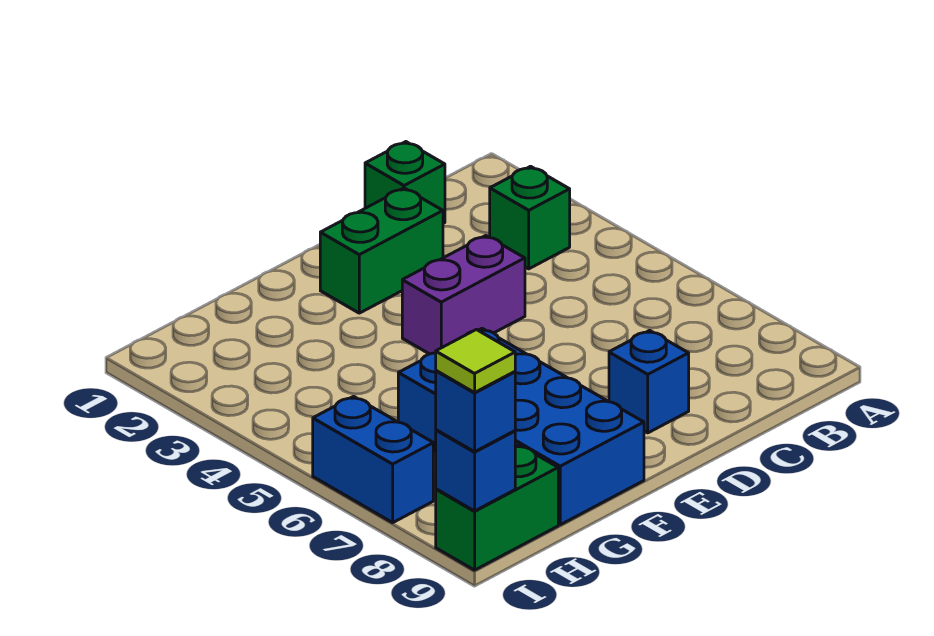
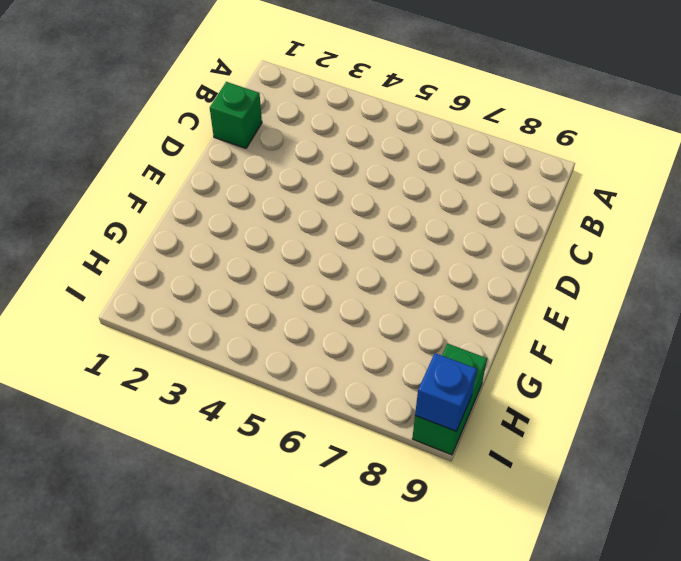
none -> green brick B3 level 1
none -> green brick D2:E2 level 1

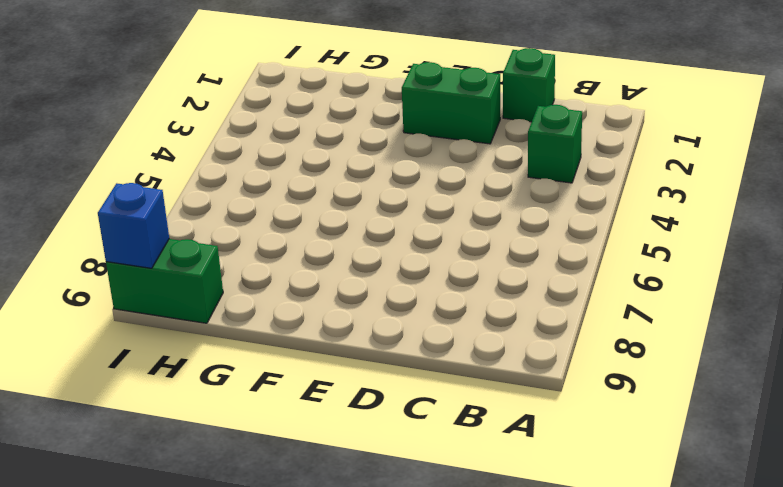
none -> purple brick D4:E4 level 1
none -> blue brick D8 level 1

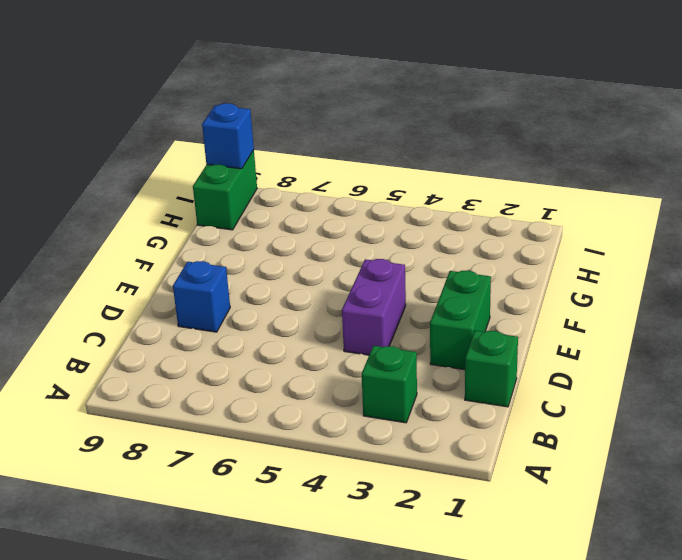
none -> blue brick F6:G9 level 1
none -> blue brick I6:I7 level 1

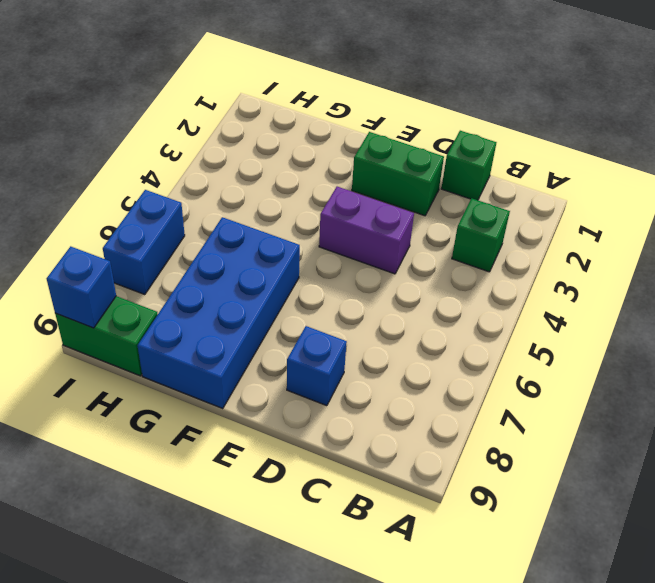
none -> blue brick I9 level 3
none -> lime tile I9 level 4

